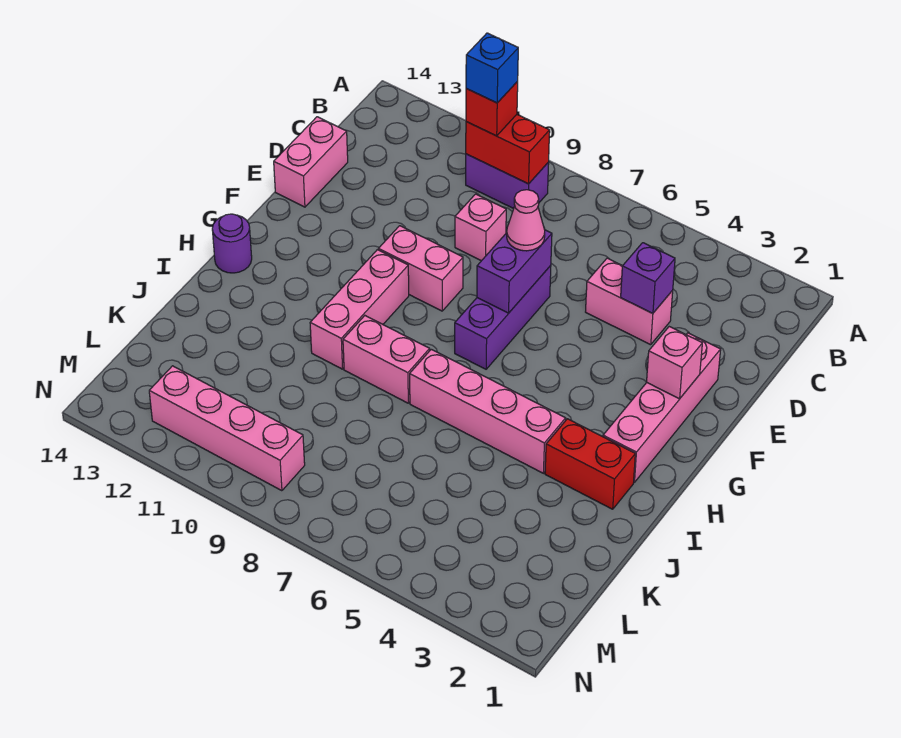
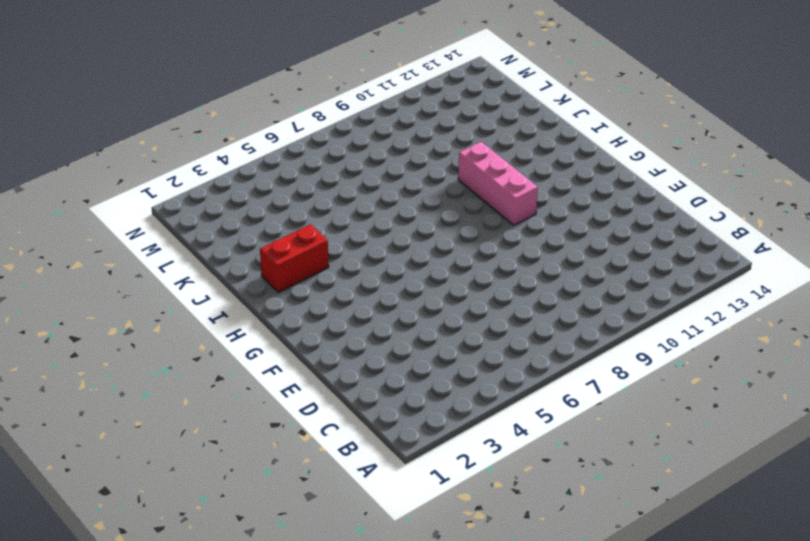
none -> purple brick B9:B10 level 1
none -> pink brick D4:D5 level 1
none -> pink brick D9 level 1

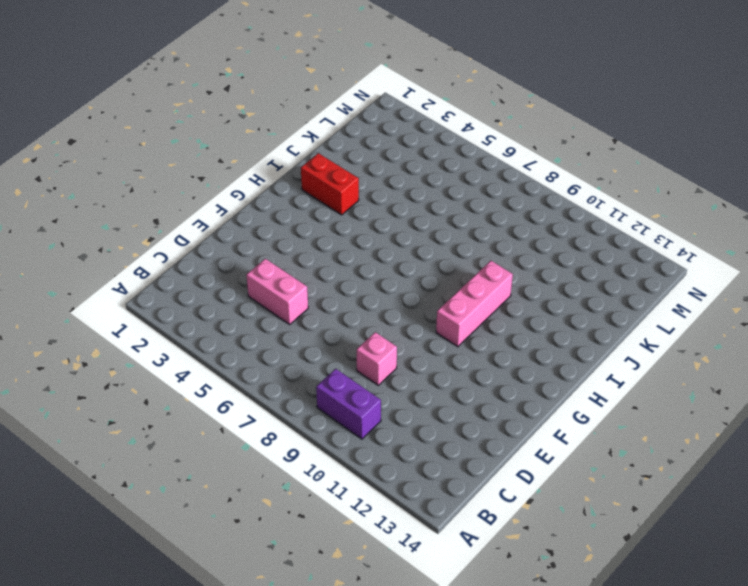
none -> pink brick D14:E14 level 1
none -> pink brick E2:H2 level 1
none -> purple brick E7:G7 level 1

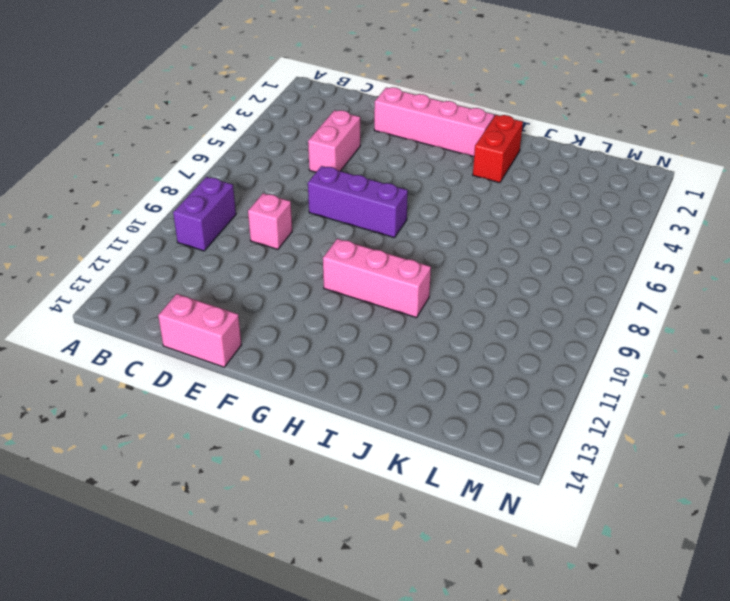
none -> pink brick F9:F10 level 1
none -> purple round brick H14 level 1
none -> pink brick I4:I7 level 1

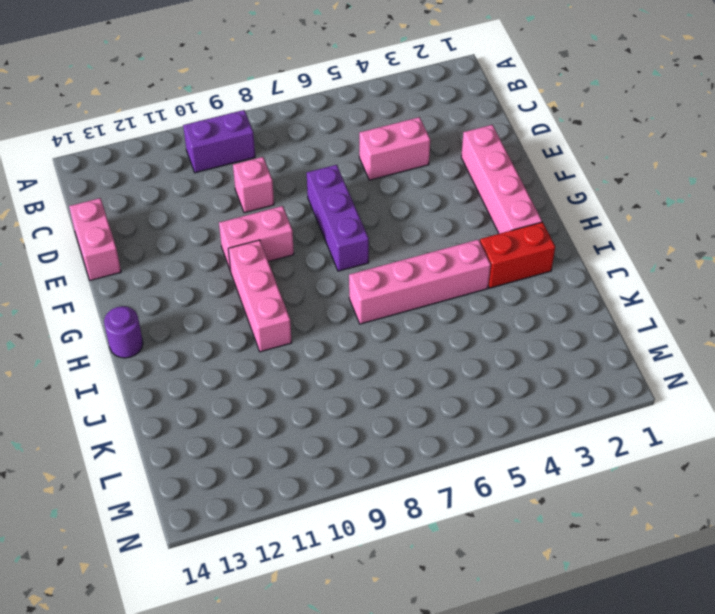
none -> pink brick I8:I9 level 1
none -> pink brick M9:M12 level 1
none -> red brick B9:B10 level 2

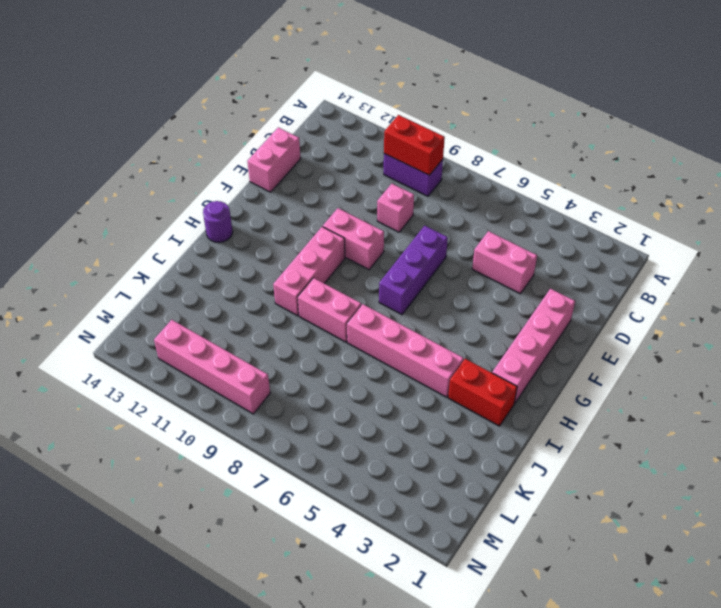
none -> purple brick D4 level 2
none -> purple brick E7:F7 level 2
none -> pink brick F2 level 2

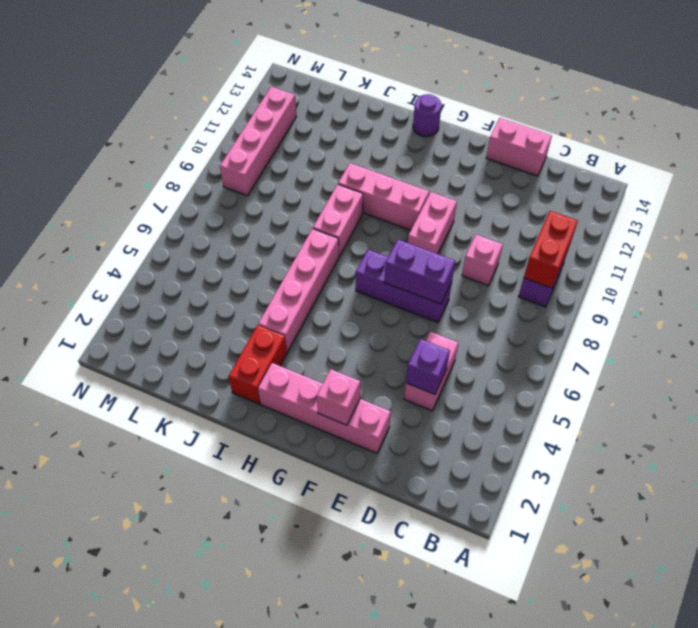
none -> red brick B10 level 3
none -> pink cone E7 level 3
none -> blue brick B10 level 4

